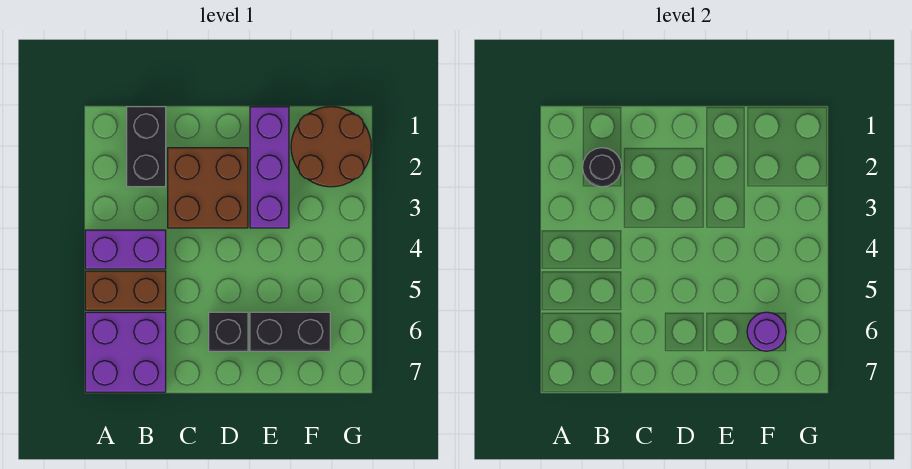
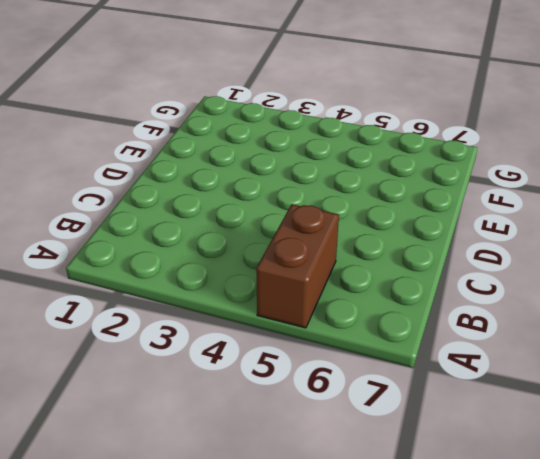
none -> purple brick A4:B4 level 1
none -> purple brick A6:B7 level 1

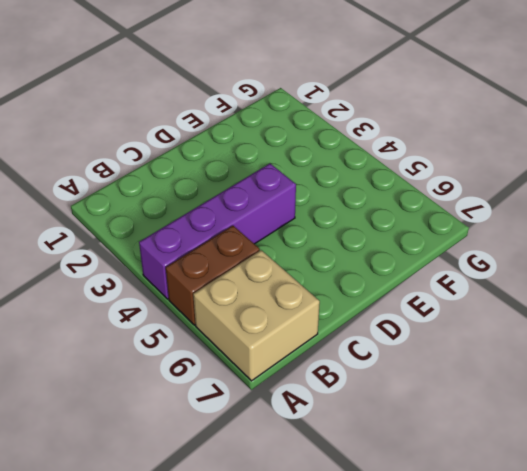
purple brick A4:D4 level 1 -> purple brick A4:B4 level 1
tan brick A6:B7 level 1 -> purple brick A6:B7 level 1
none -> black brick B1:B2 level 1
none -> brown brick C2:D3 level 1

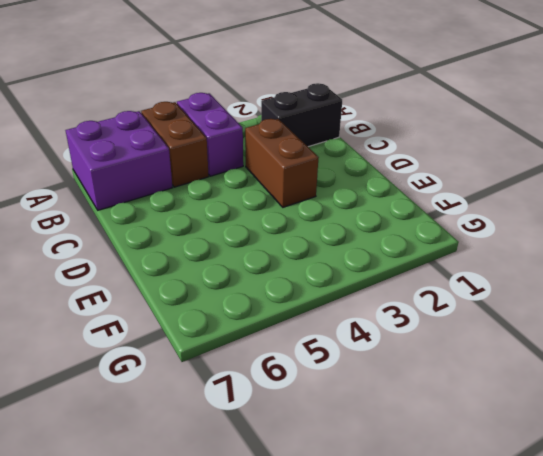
brown brick C3:D3 level 1 -> brown brick C2:D3 level 1
none -> black brick D6 level 1
none -> purple brick E1:E3 level 1

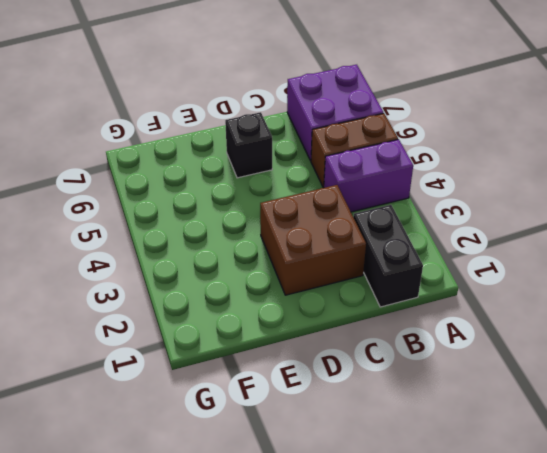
none -> purple brick E1:E3 level 1
none -> black brick E6:F6 level 1

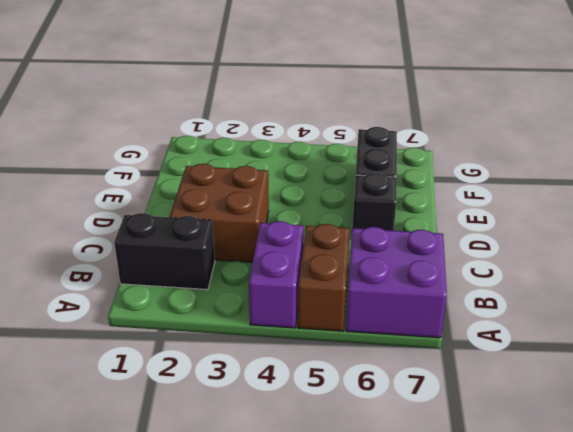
none -> purple brick E1:E3 level 1
none -> brown round brick F1:G2 level 1

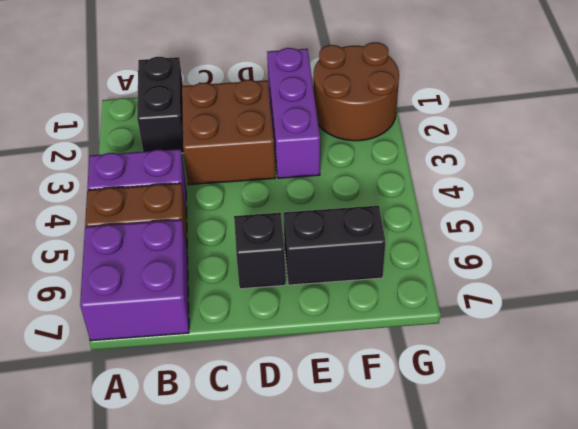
none -> black round brick B2 level 2
none -> purple round brick F6 level 2

